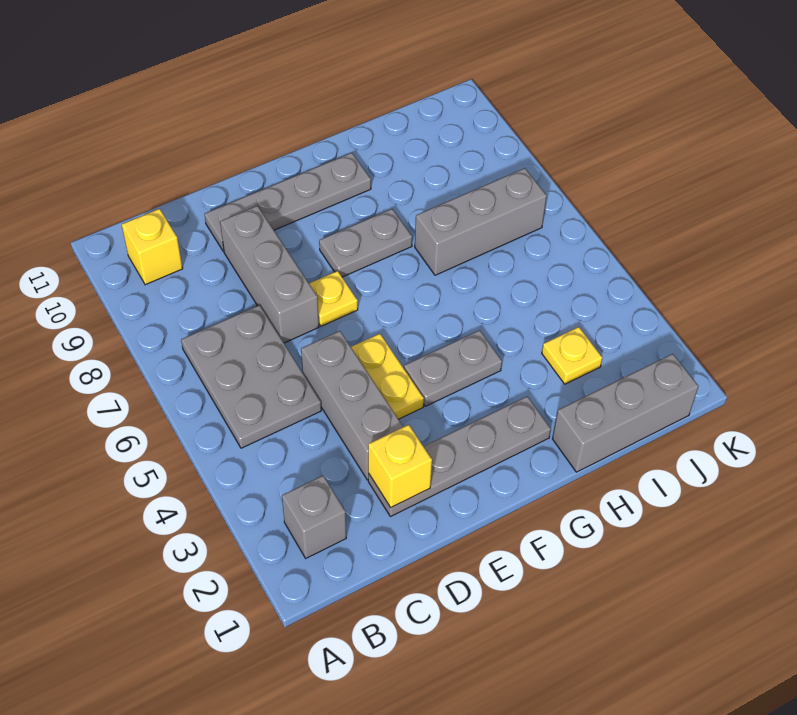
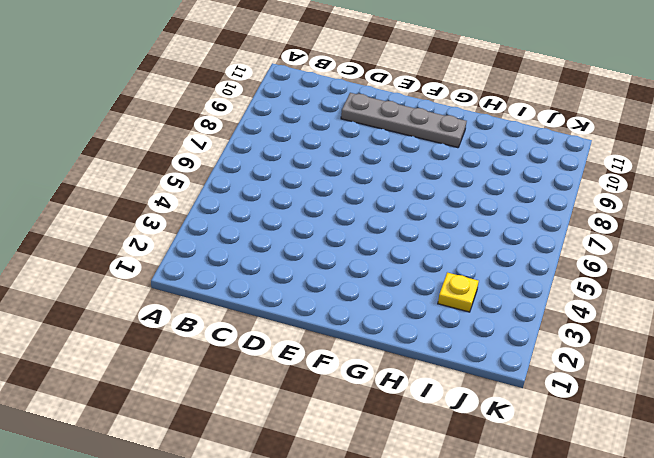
none -> grey brick B2 level 1
none -> grey plate B5:C7 level 1
none -> yellow brick B10 level 1

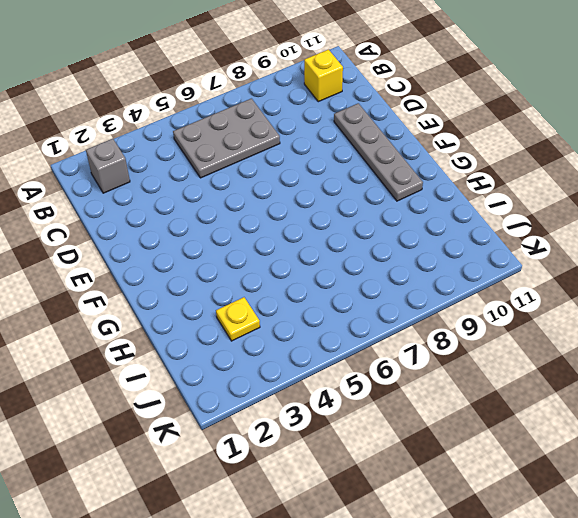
none -> grey plate D2:G2 level 1
none -> grey brick D3:D5 level 1
none -> grey brick D7:D9 level 1

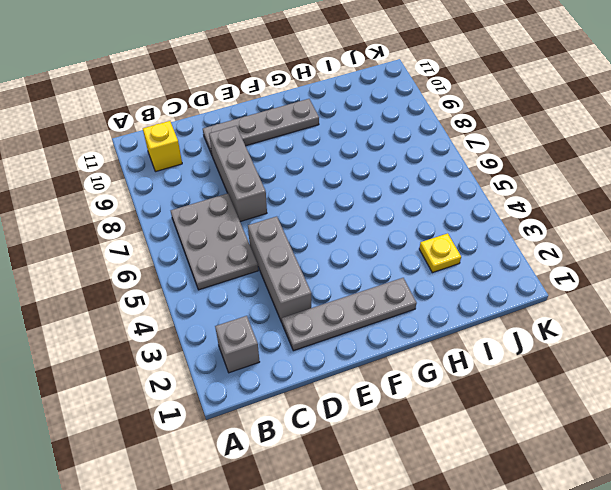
none -> yellow plate E4:E5 level 1
none -> yellow plate E7 level 1
none -> grey plate F4:G4 level 1

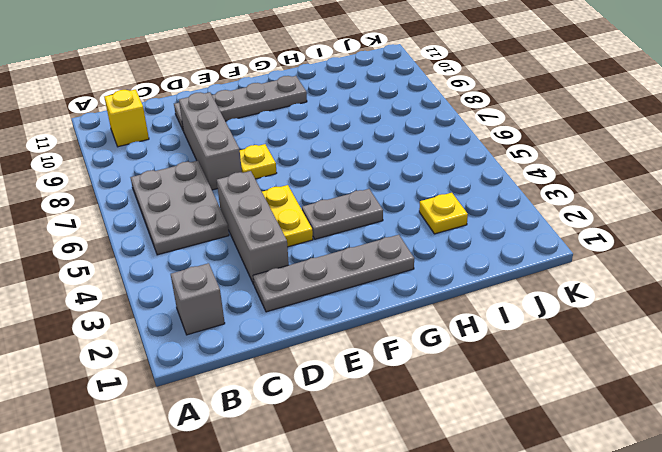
none -> grey plate F8:G8 level 1
none -> grey brick H1:J1 level 1
none -> grey brick H7:J7 level 1

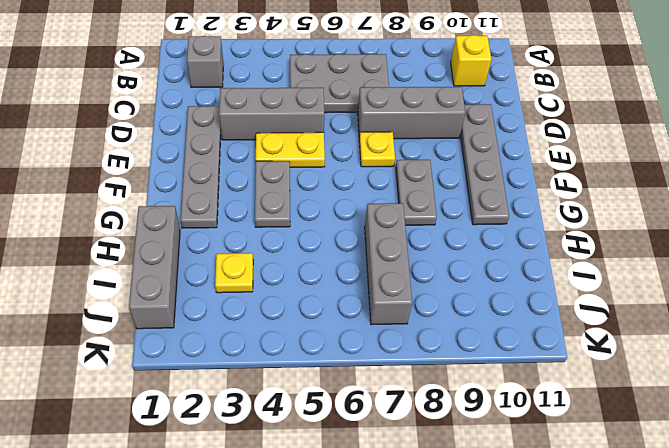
none -> yellow brick D2 level 2

